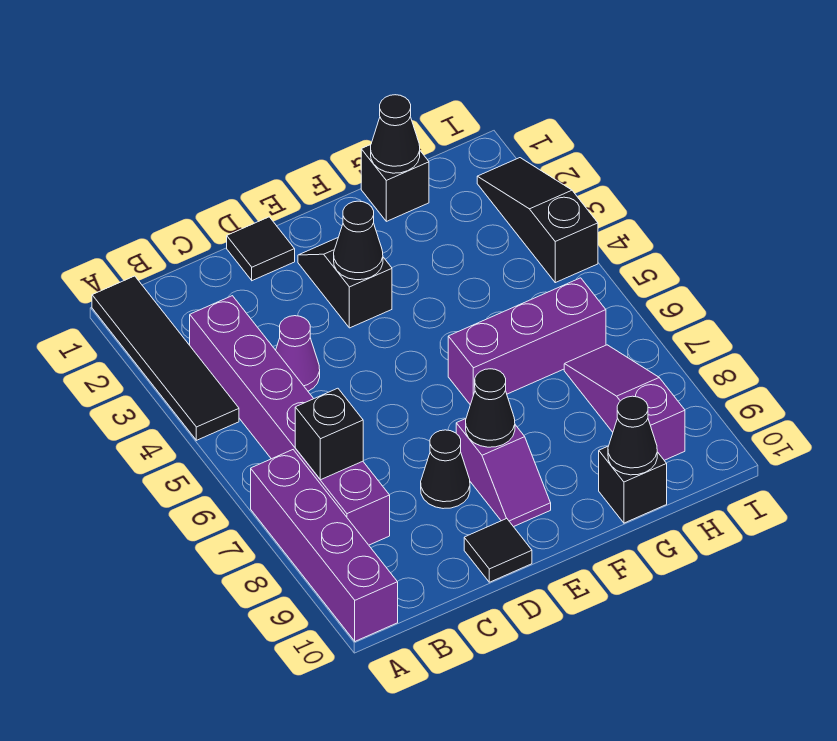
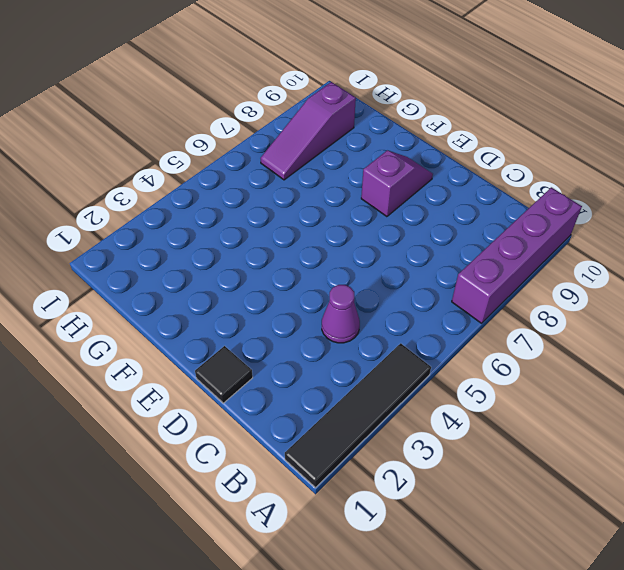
none -> purple brick B3:B8 level 1
none -> black cone D8 level 1
none -> black tile D10 level 1

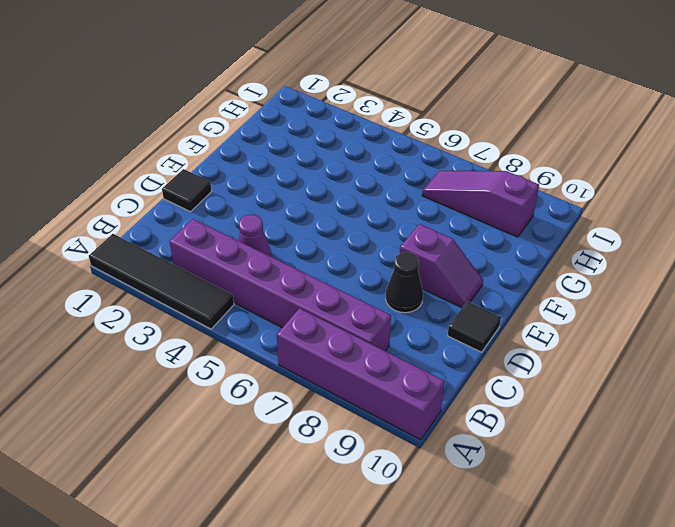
none -> black slope E2:E3 level 1 top 3
none -> purple brick F6:H6 level 1
none -> black brick G1 level 1

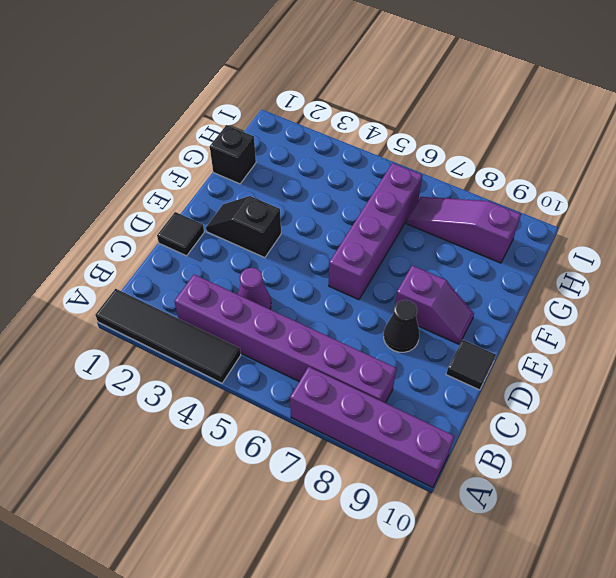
purple brick E6:H6 level 1 -> purple brick F6:H6 level 1
none -> black brick G10 level 1
none -> black slope I2:I4 level 1 top 4
none -> black brick B7 level 2

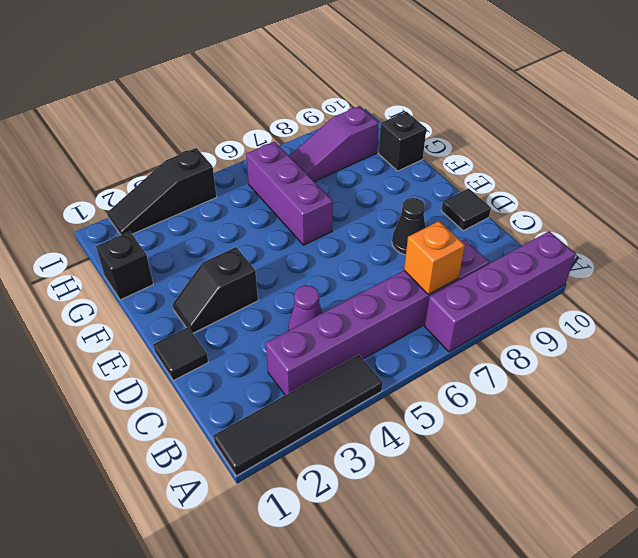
orange brick B7 level 2 -> black brick B7 level 2
none -> purple slope E8:E9 level 1 top 8
none -> black cone E3 level 2
none -> black cone E8 level 2

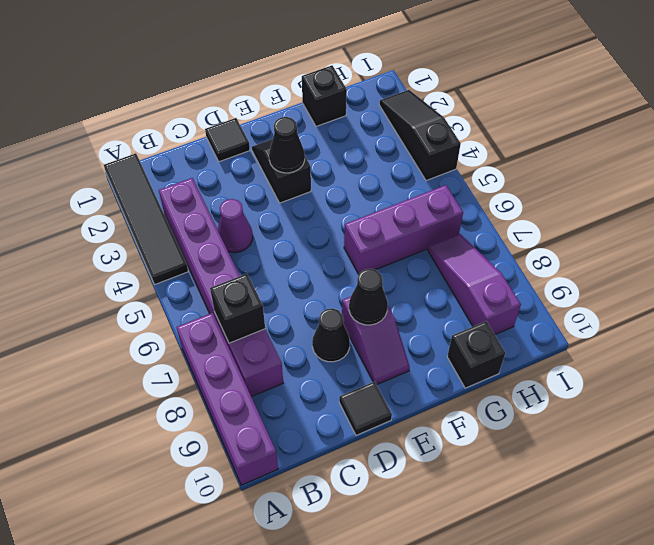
none -> black cone G1 level 2
none -> black cone G10 level 2

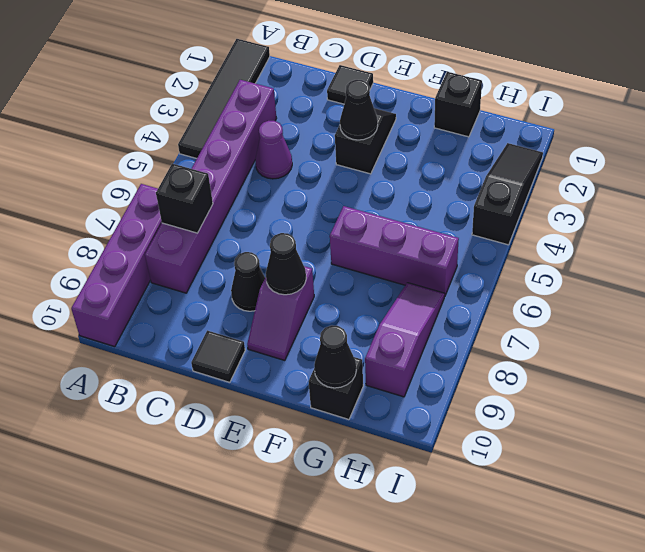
none -> black cone G1 level 2

